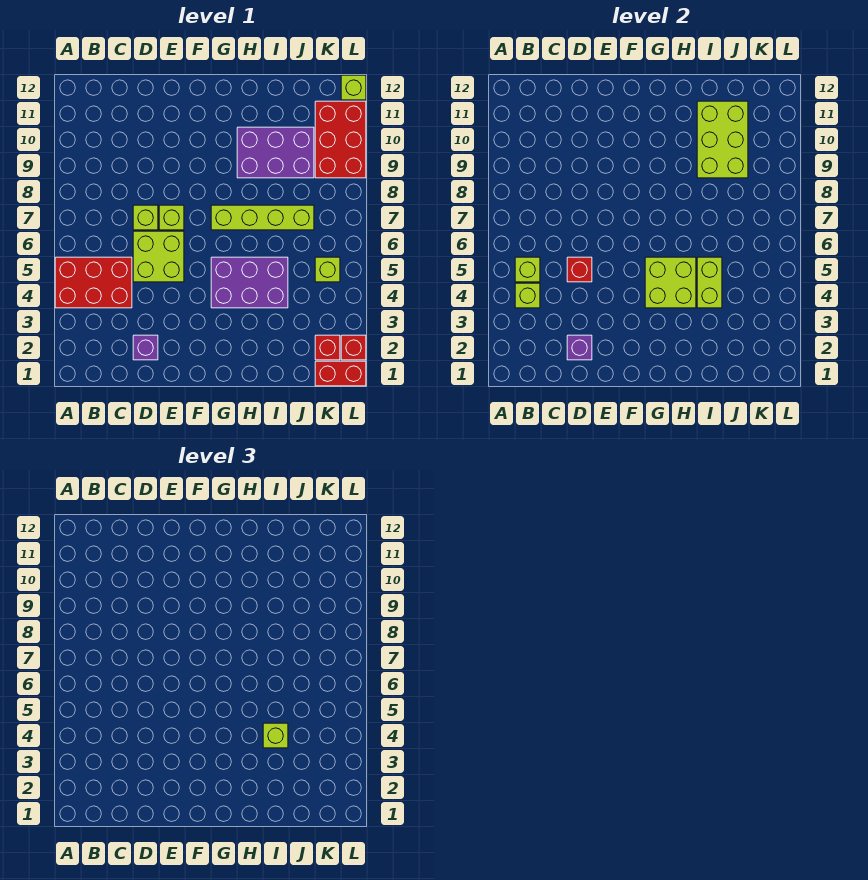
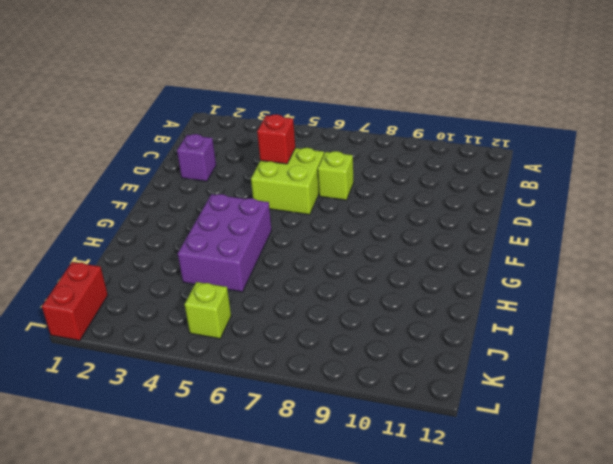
none -> red brick A4:C5 level 1
none -> lime brick E7 level 1
none -> lime brick G7:J7 level 1

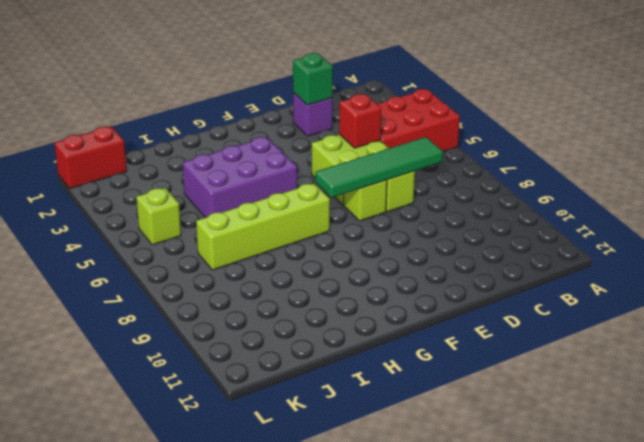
green tile C7:F7 level 2 -> none
green brick D2 level 2 -> purple brick D2 level 2
none -> purple brick H9:J10 level 1
none -> red brick K2 level 1
none -> red brick K9:L11 level 1

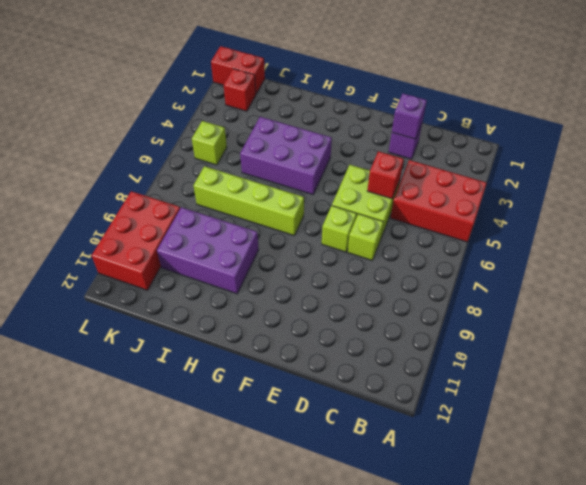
none -> red brick L2 level 1
none -> lime brick L12 level 1
none -> lime brick B4 level 2

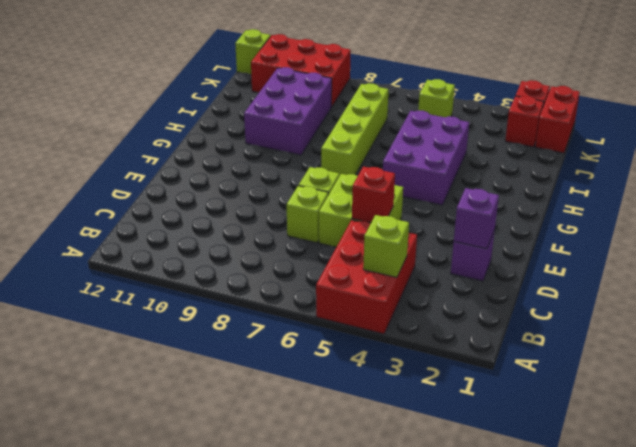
none -> lime brick B5 level 2
none -> lime brick G4:H5 level 2
none -> lime brick I4:I5 level 2

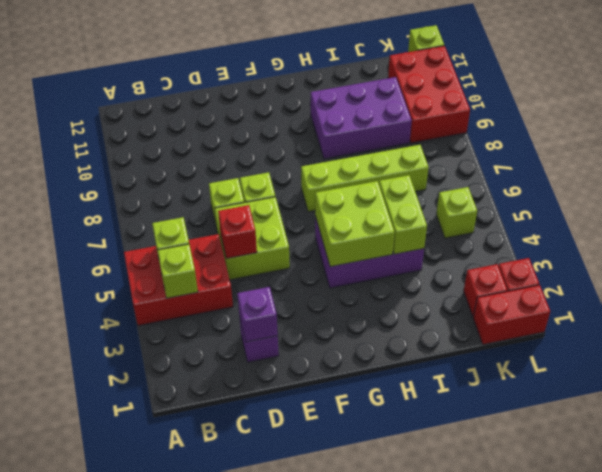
none -> lime brick I9:J11 level 2
none -> lime brick I4 level 3

